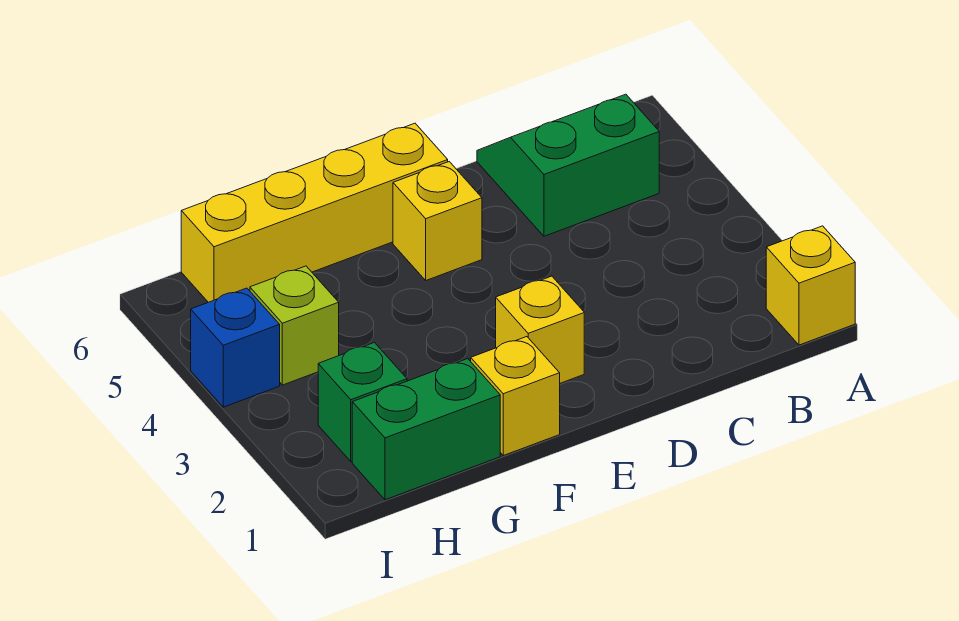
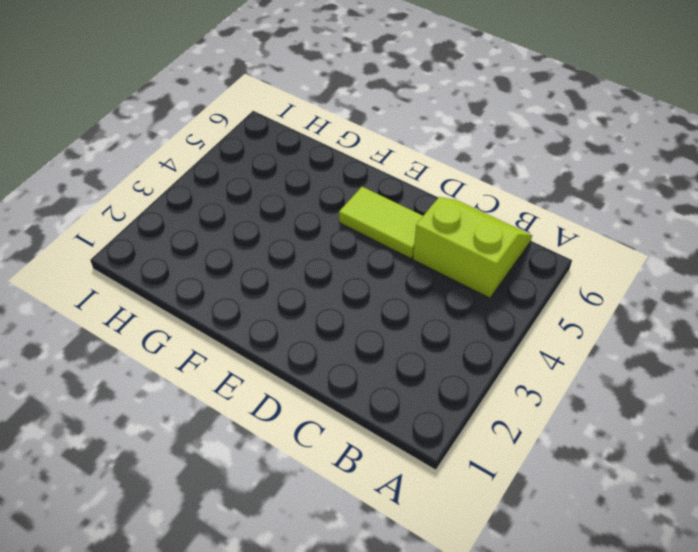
lime slope B5:C6 level 1 top 5 -> green slope B5:C6 level 1 top 5
lime tile D5:E5 level 1 -> yellow brick E5 level 1
none -> yellow brick A1 level 1
none -> yellow brick E2 level 1

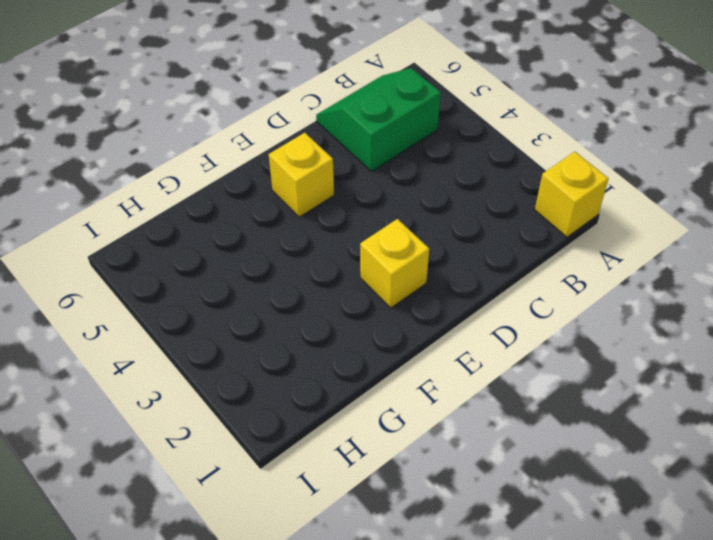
none -> yellow brick E6:H6 level 1
none -> yellow brick F1 level 1

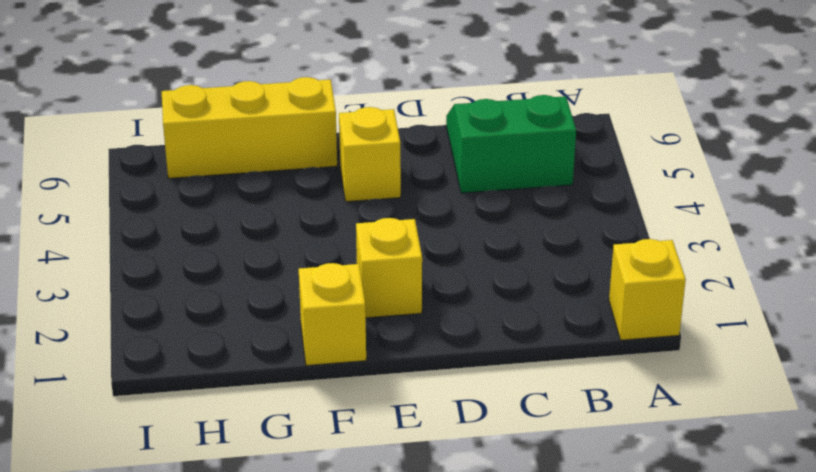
yellow brick F6:H6 level 1 -> yellow brick E6:H6 level 1
none -> green brick G1:H1 level 1
none -> green brick H2 level 1

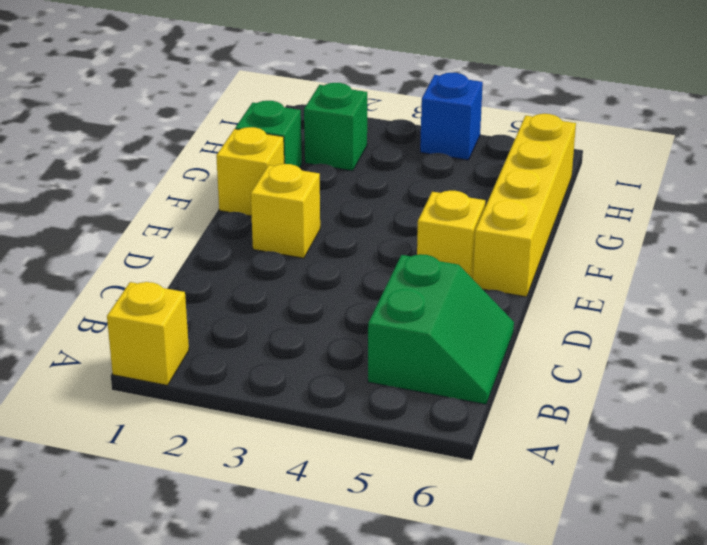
green brick G1 level 1 -> green brick G1:H1 level 1
none -> lime brick H4 level 1

